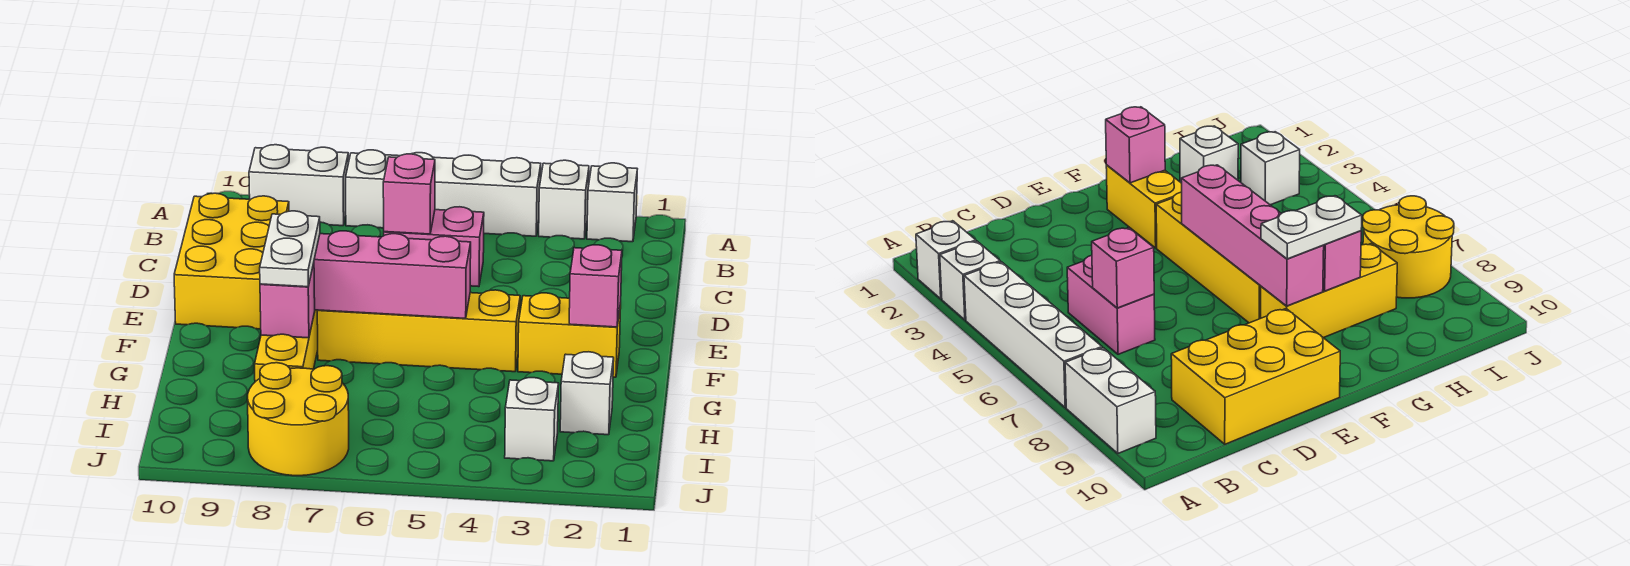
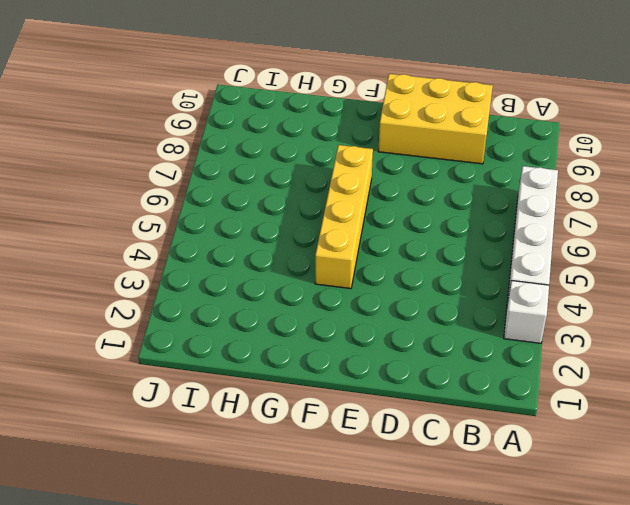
none -> white brick A2 level 1
none -> white brick A8:A9 level 1
none -> pink brick C5:C6 level 1

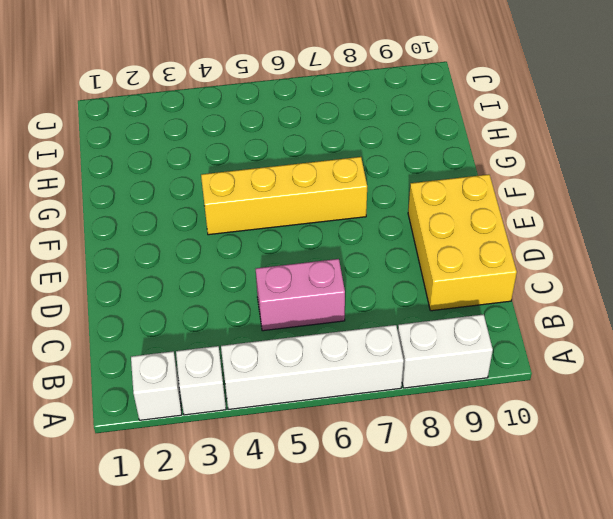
none -> yellow brick F2:F3 level 1
none -> yellow brick F8:H8 level 1
none -> white brick H2 level 1

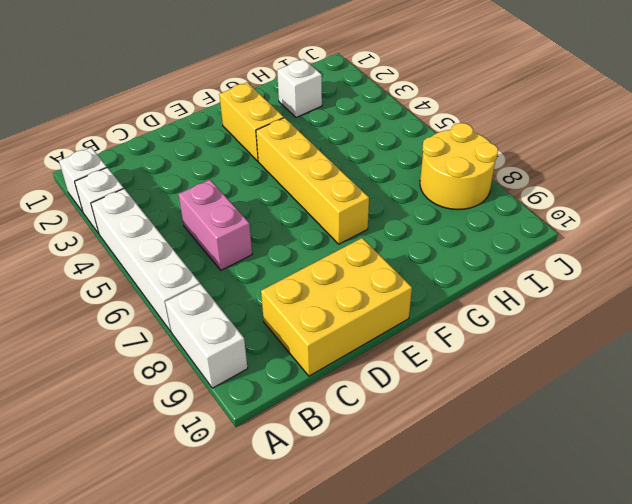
none -> yellow brick F8:H8 level 1
none -> white brick I3 level 1
none -> pink brick C6 level 2

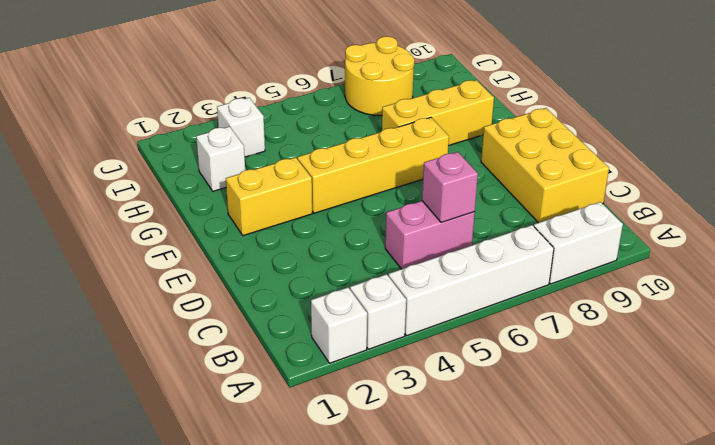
yellow brick G7:G9 level 1 -> yellow brick F8:H8 level 1
none -> pink brick F2 level 2
none -> pink brick F5:F8 level 2
none -> pink brick G8 level 2

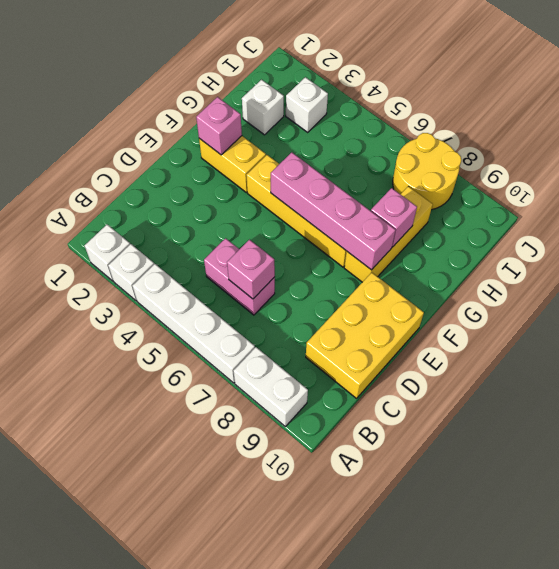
none -> white plate F8:G8 level 3

